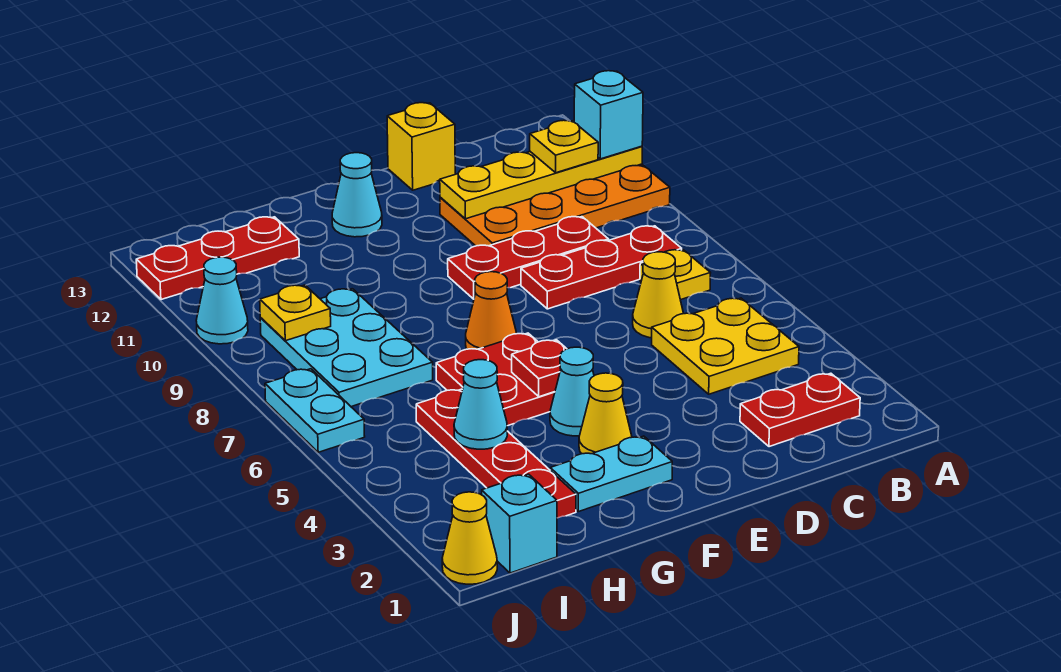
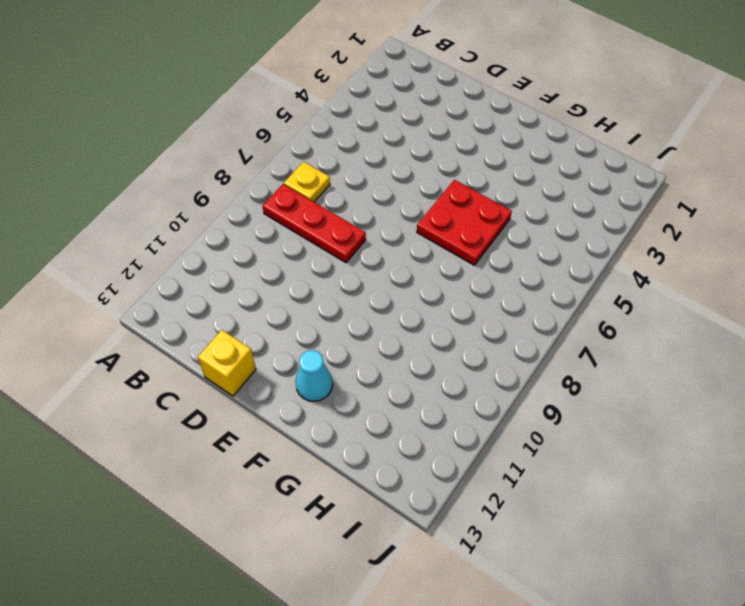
none -> orange plate A10:D11 level 1
none -> red plate B2:C2 level 1
none -> yellow plate B4:C5 level 1

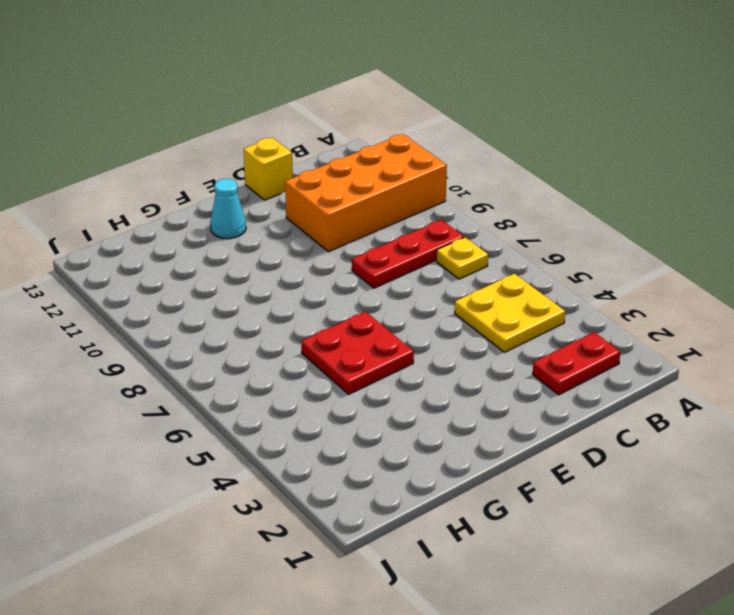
orange brick A10:D11 level 1 -> orange plate A10:D11 level 1
none -> yellow cone C6 level 1
none -> red plate C9:E9 level 1
none -> cyan plate F2:G2 level 1

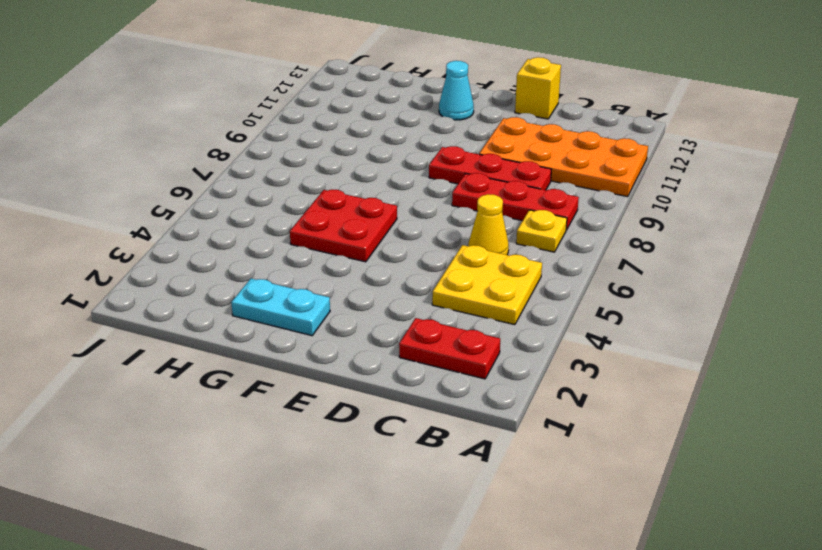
none -> yellow cone F3 level 1
none -> cyan cone F4 level 1
none -> orange cone F7 level 1

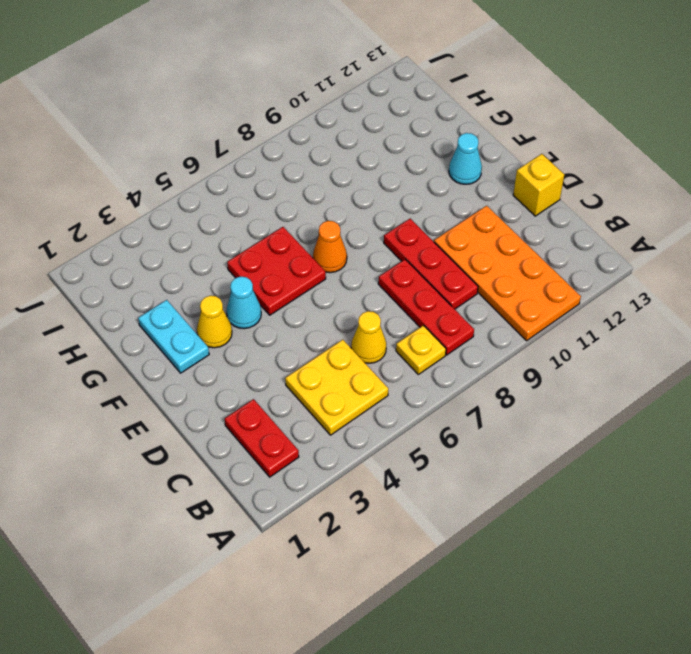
none -> red plate H2:H5 level 1
none -> cyan plate H7:I9 level 1
none -> red plate H12:J12 level 1

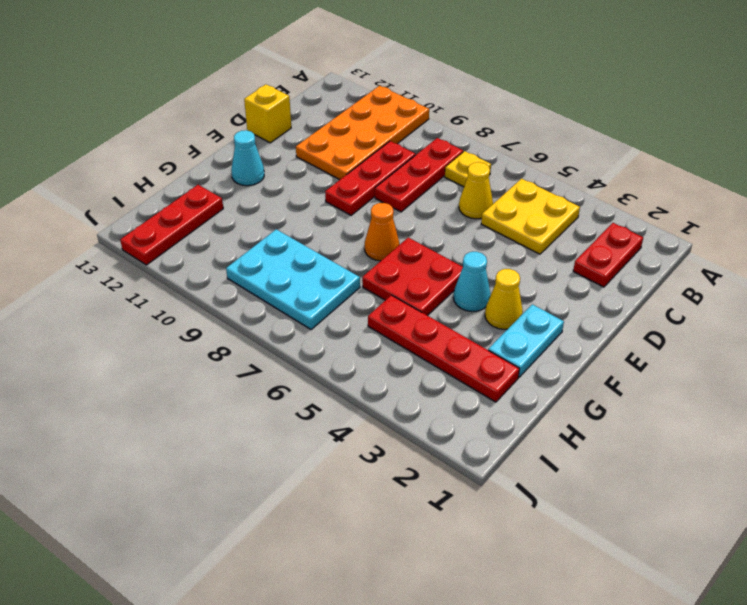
none -> cyan brick I1 level 1
none -> yellow cone J1 level 1
none -> cyan plate J6:J7 level 1

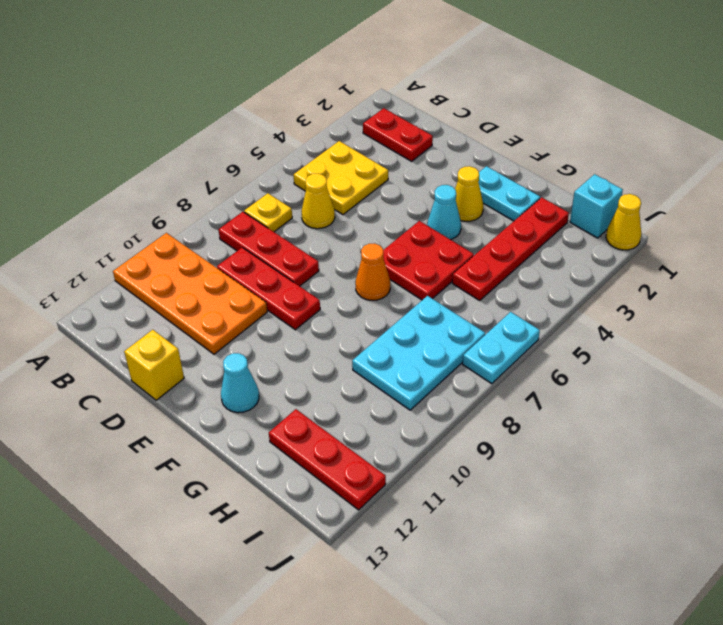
none -> cyan cone J10 level 1
none -> yellow plate A11:D11 level 2
none -> red plate F5 level 2

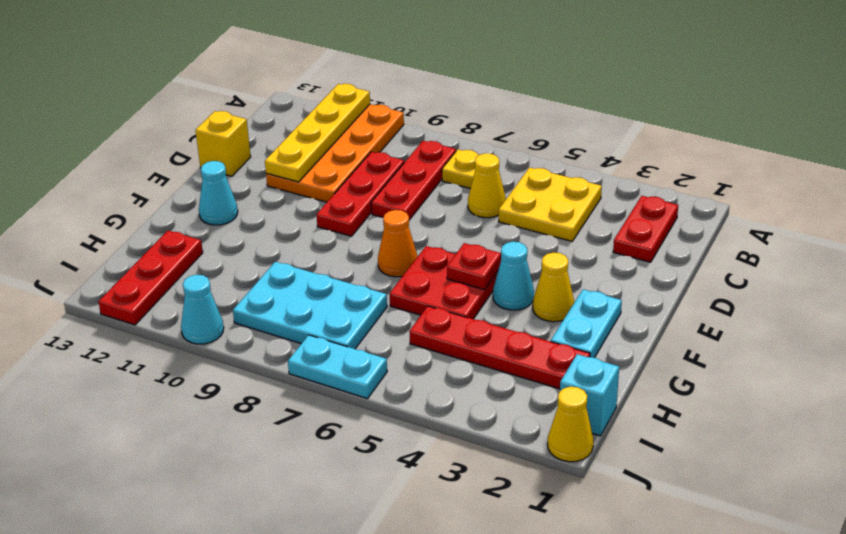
none -> cyan cone H4 level 2
none -> yellow plate I9 level 2
none -> cyan brick A11 level 3

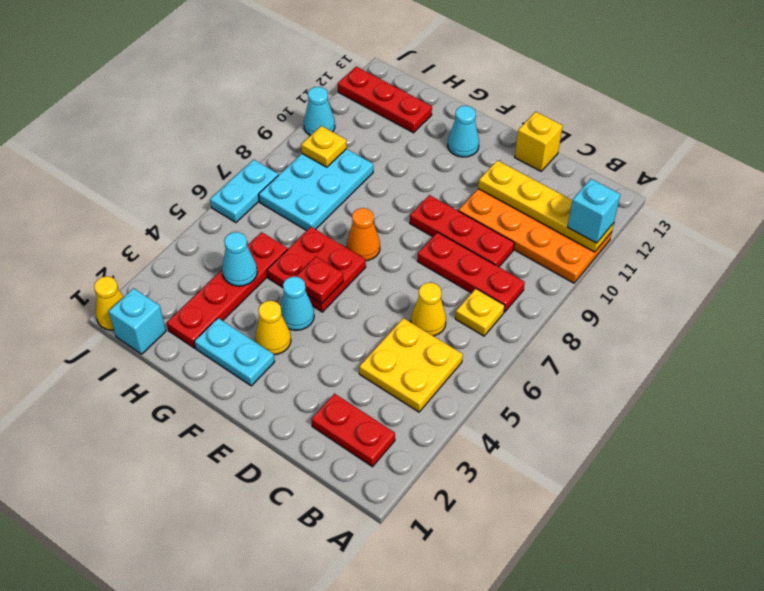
none -> yellow plate B11 level 3

